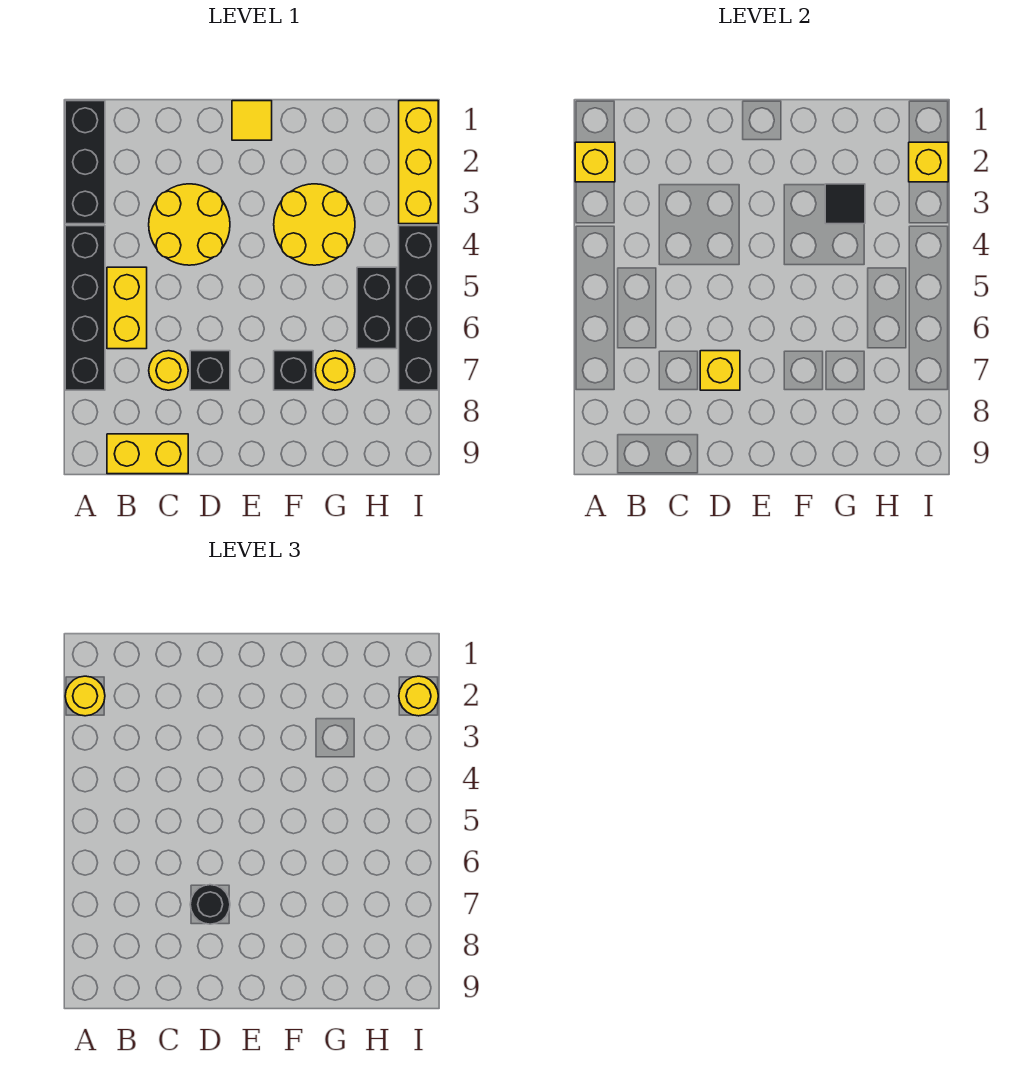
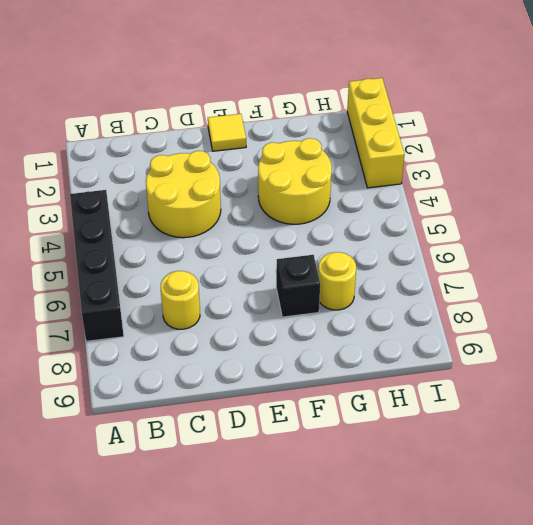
none -> black brick A1:A3 level 1
none -> yellow brick B5:B6 level 1
none -> yellow brick B9:C9 level 1

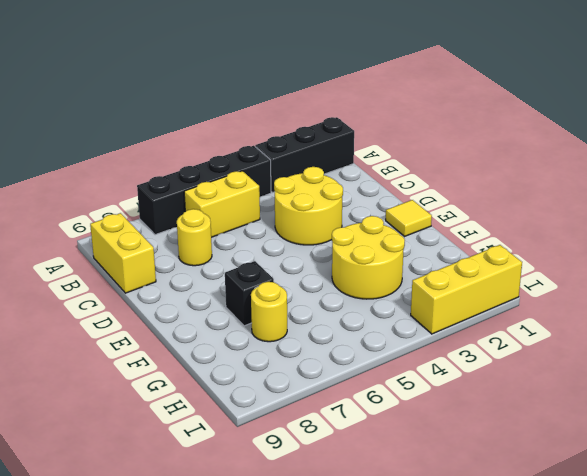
none -> black brick D7 level 1
none -> black brick H5:H6 level 1
none -> black brick I4:I7 level 1

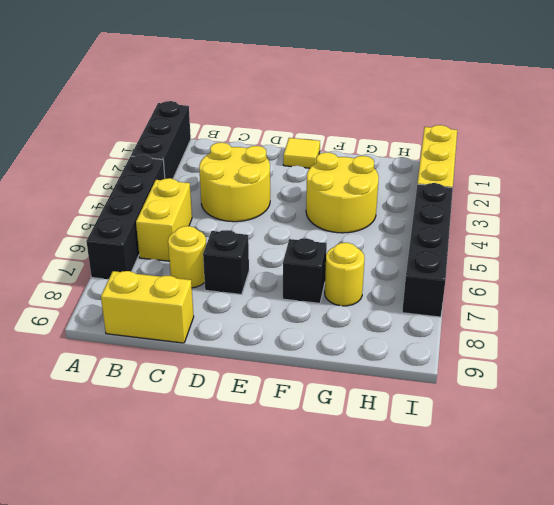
none -> black brick H5:H6 level 1
none -> yellow brick A2 level 2
none -> yellow brick D7 level 2

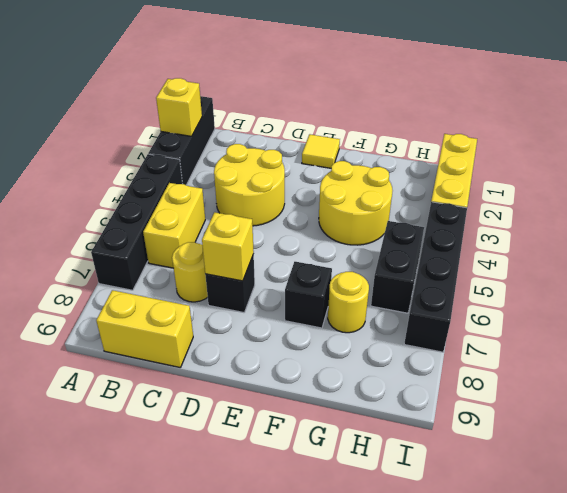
none -> black tile G3 level 2
none -> yellow brick I2 level 2
none -> yellow round brick A2 level 3

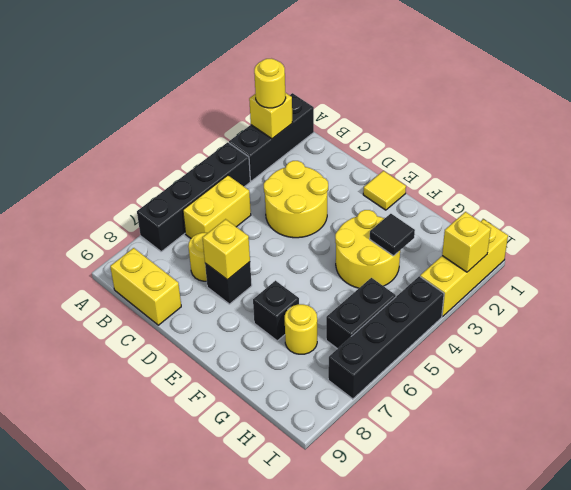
none -> black round brick D7 level 3
none -> yellow round brick I2 level 3

